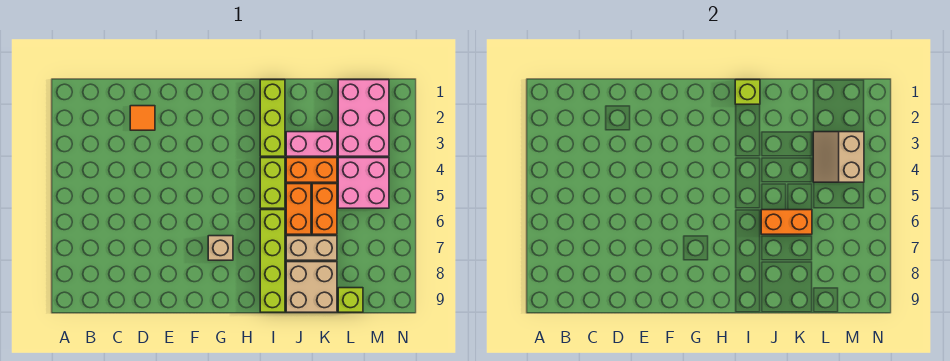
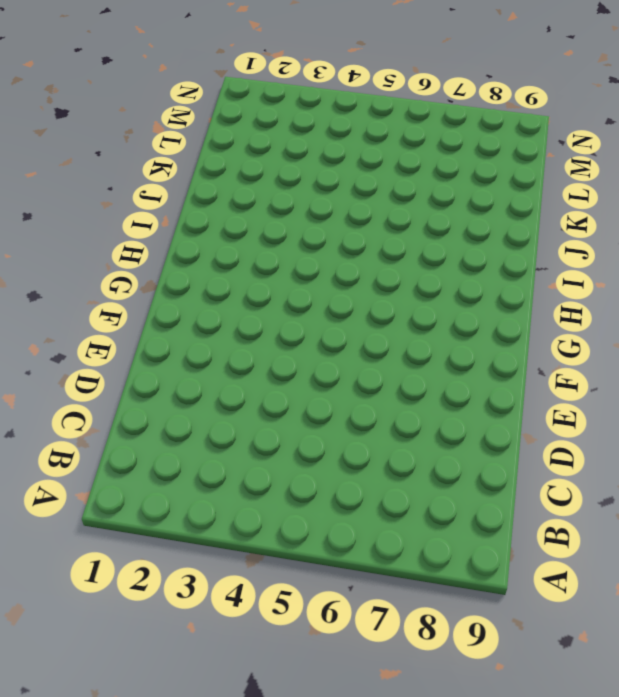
none -> orange tile D2 level 1
none -> tan brick G7 level 1
none -> lime brick I1:I3 level 1

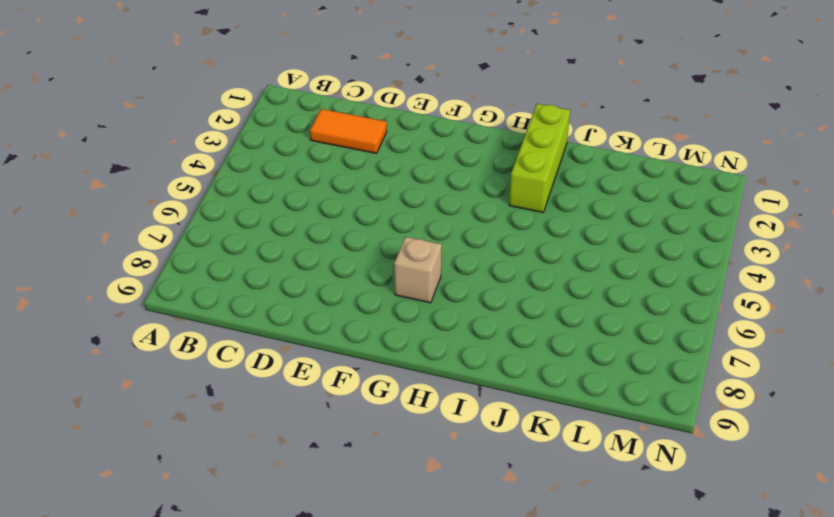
orange tile C2:D2 level 1 -> orange tile D2 level 1
none -> lime brick I4:I5 level 1
none -> lime brick I6:I9 level 1
none -> pink brick J3:K3 level 1

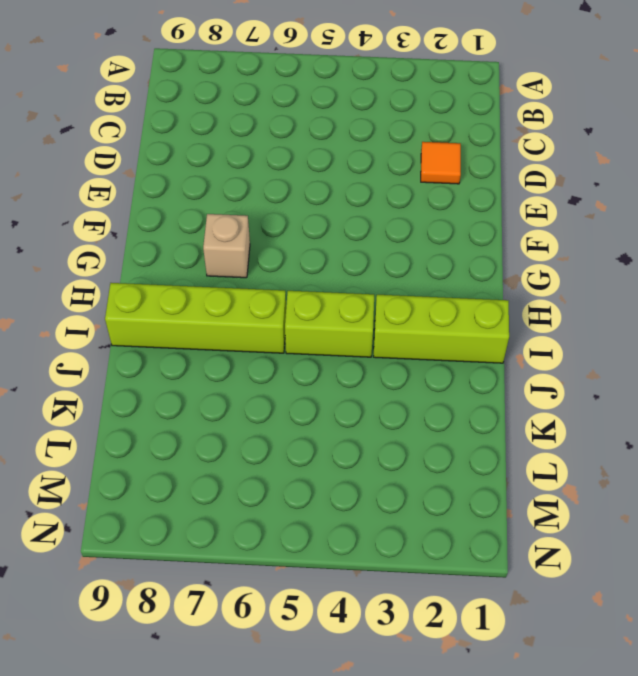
none -> pink brick J3:K3 level 1
none -> orange brick J4:K4 level 1
none -> orange brick J5:J6 level 1

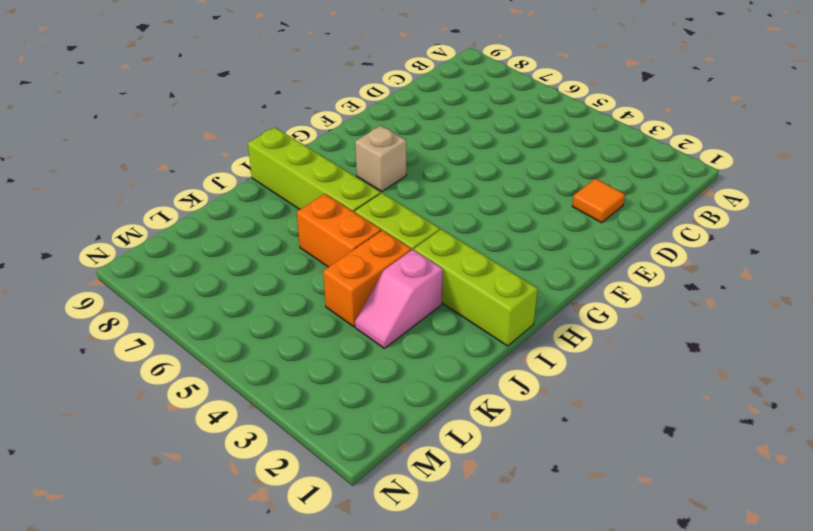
pink slope J3:K3 level 1 top J -> pink brick J3:K3 level 1
none -> tan brick J7:K7 level 1
none -> tan brick J8:K9 level 1
none -> orange brick K5:K6 level 1

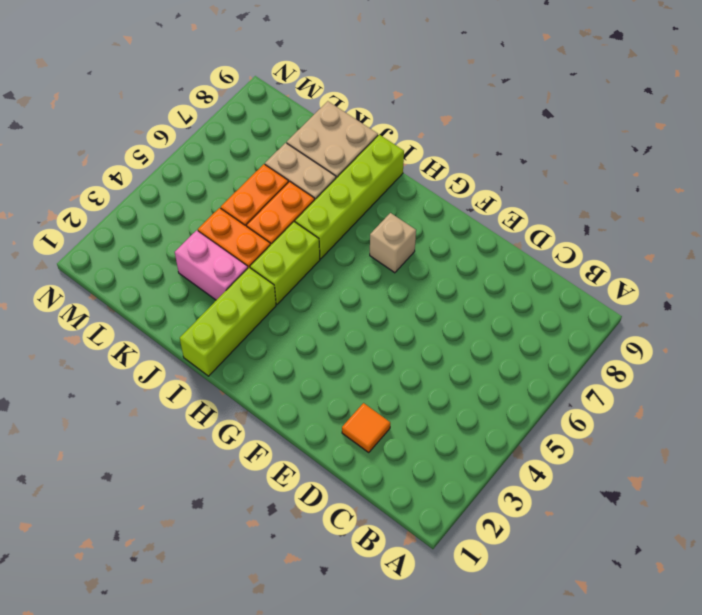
none -> pink brick L1:M3 level 1
none -> pink brick L4:M5 level 1
none -> lime brick L9 level 1

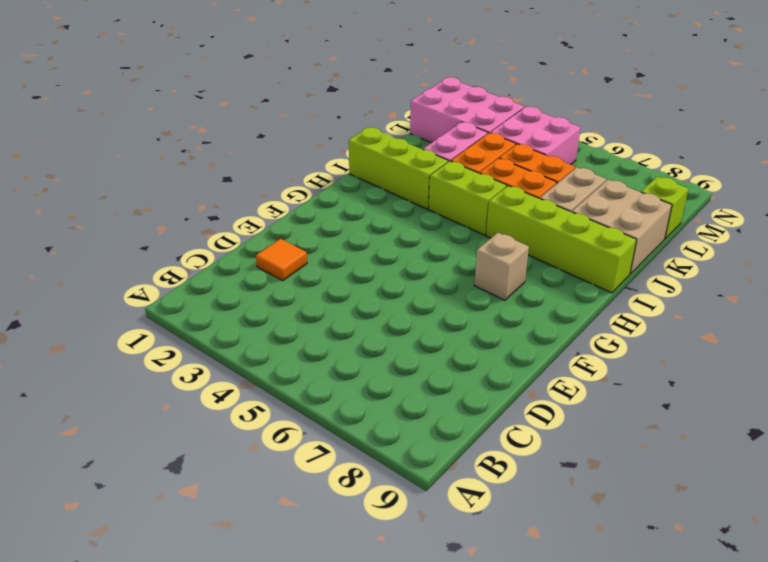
none -> lime brick I1 level 2
none -> orange brick J6:K6 level 2
none -> tan slope L3:M4 level 2 top M

